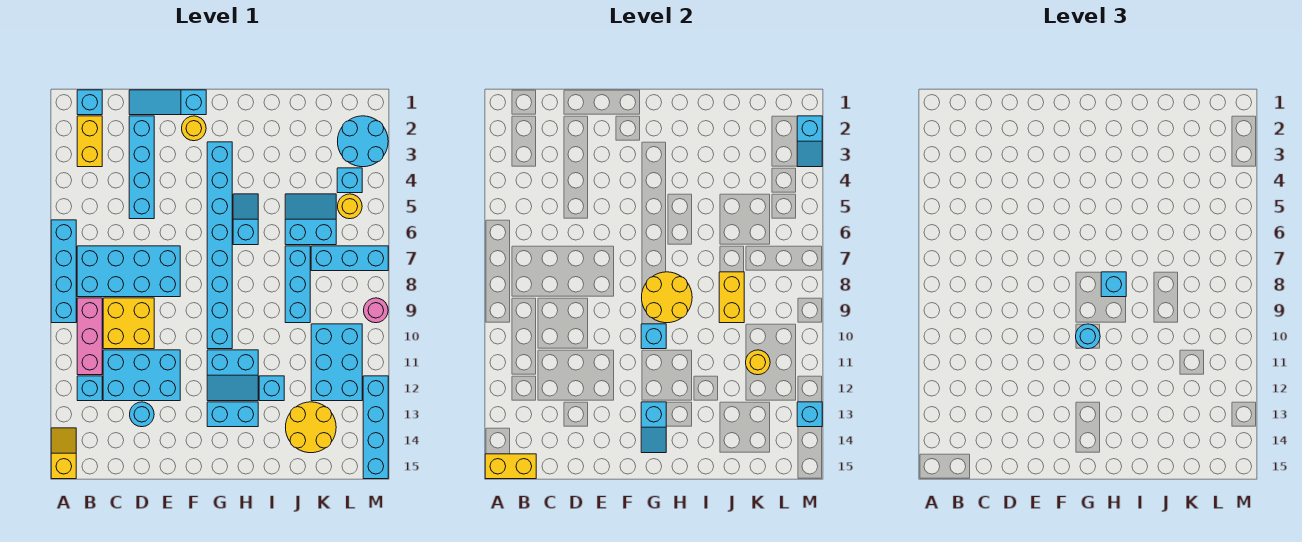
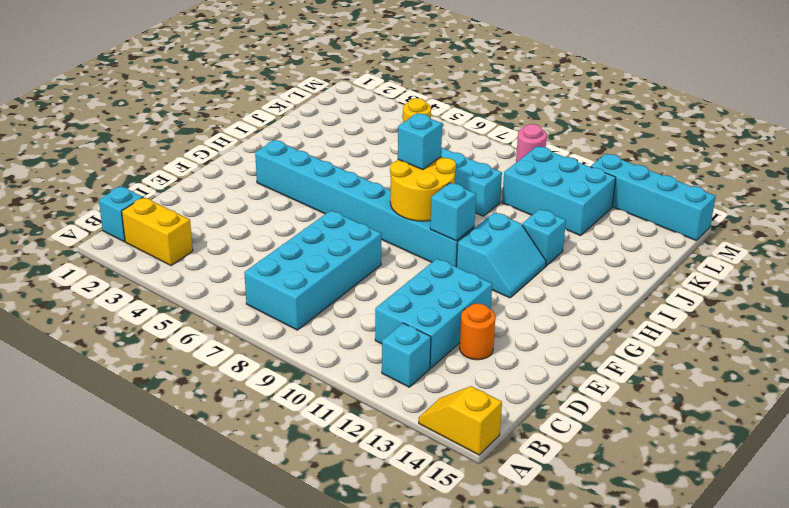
orange round brick D13 level 1 -> cyan round brick D13 level 1
none -> cyan brick A6:A9 level 1
none -> pink brick B9:B11 level 1
none -> yellow brick C9:D10 level 1
none -> cyan slope D1:F1 level 1 top F

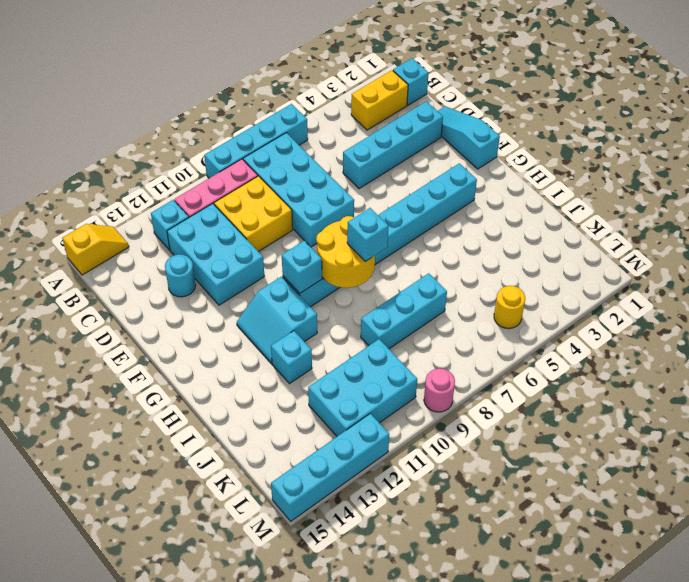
none -> yellow round brick F2 level 1
none -> cyan brick G13:H13 level 1
none -> cyan slope H5:H6 level 1 top 6
none -> cyan slope J5:K6 level 1 top 6

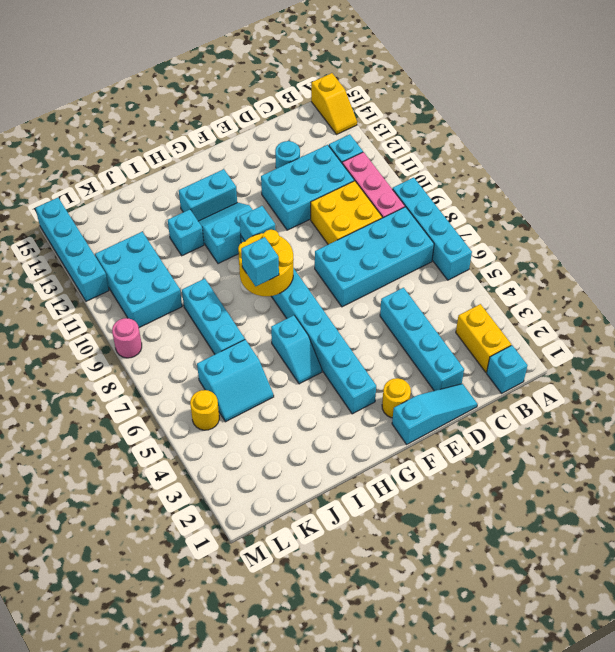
none -> yellow round brick J13:K14 level 1
none -> cyan brick K7:M7 level 1
none -> cyan round brick L2:M3 level 1
none -> cyan brick L4 level 1

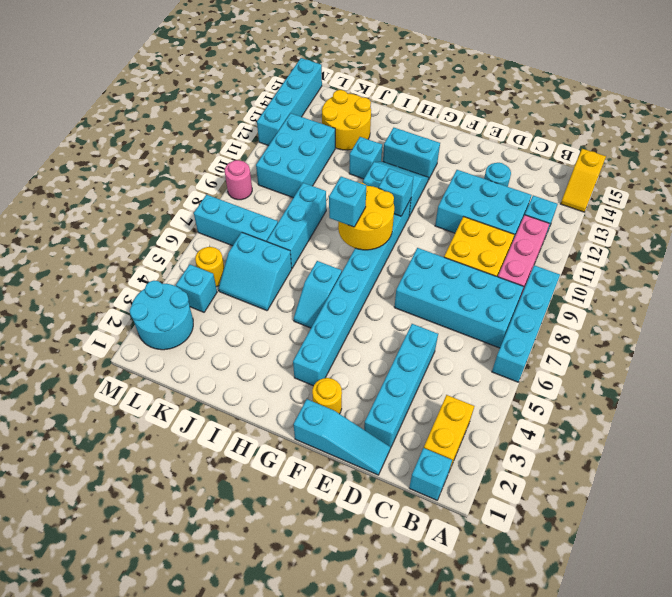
none -> yellow brick A15:B15 level 2
none -> cyan slope G13:G14 level 2 top 13
none -> yellow brick J8:J9 level 2
none -> yellow round brick K11 level 2

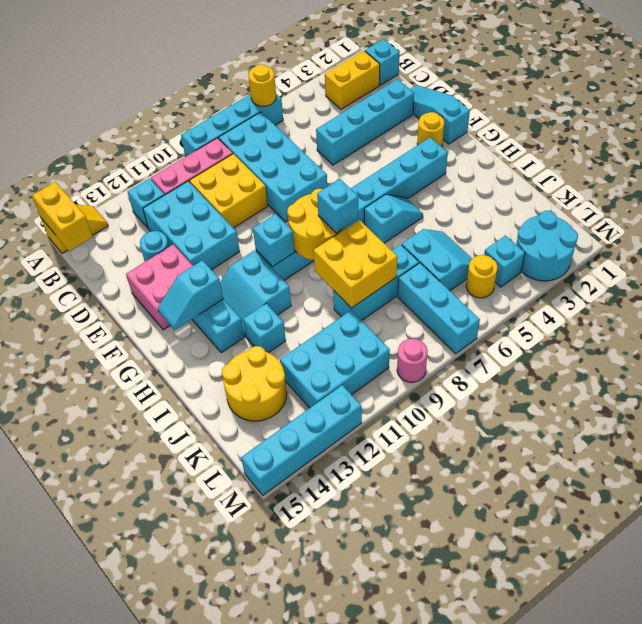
yellow round brick A6 level 2 -> yellow round brick K11 level 2
pink brick E13:F14 level 1 -> none
yellow brick I8:J9 level 2 -> yellow brick J8:J9 level 2
none -> cyan slope M2:M3 level 2 top 2
none -> cyan brick M13 level 2
none -> cyan round brick G10 level 3

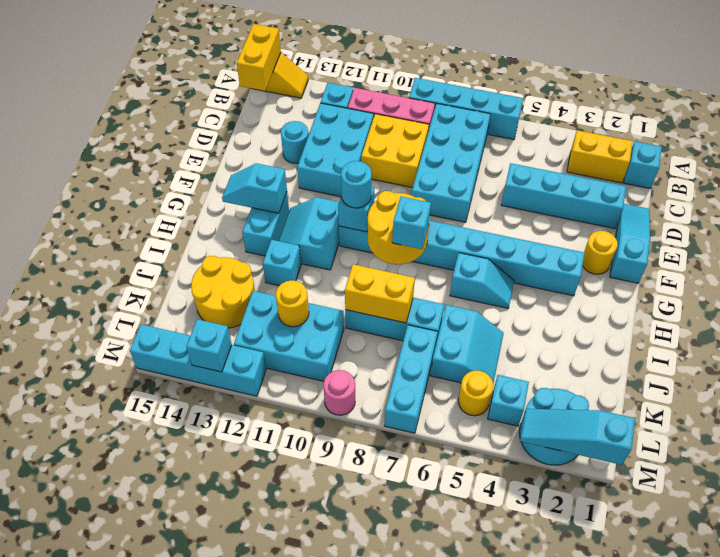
cyan slope M1:M3 level 2 top 1 -> cyan slope M2:M3 level 2 top 2

